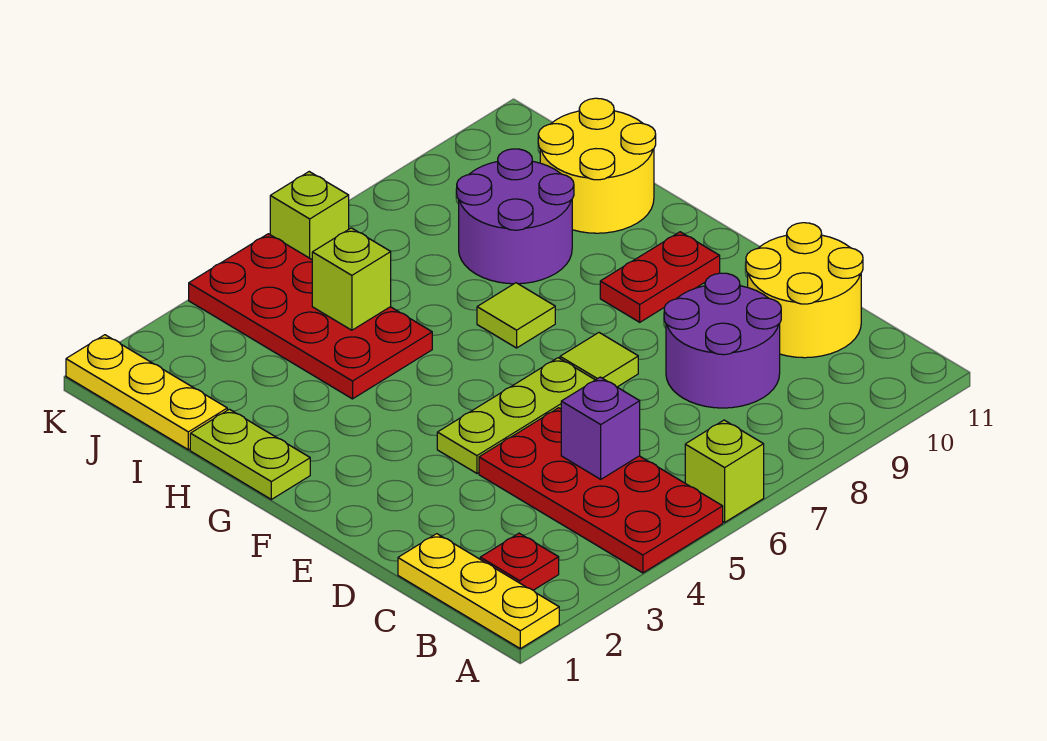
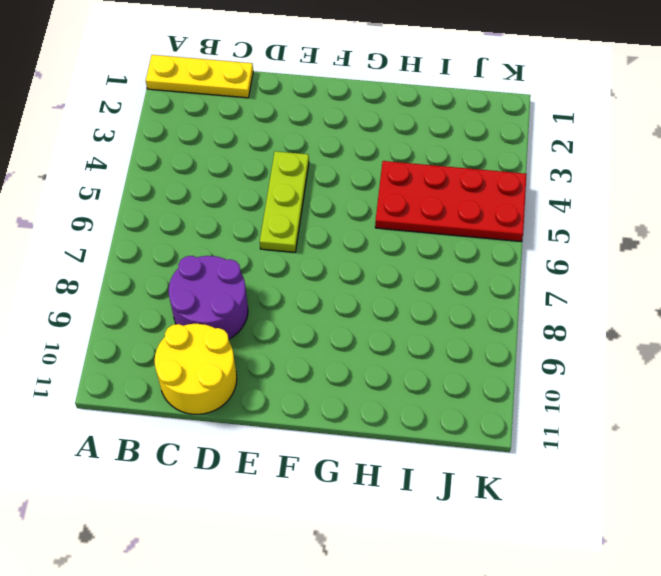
none -> red plate A4:D5 level 1
none -> lime brick A6 level 1
none -> red plate B2 level 1

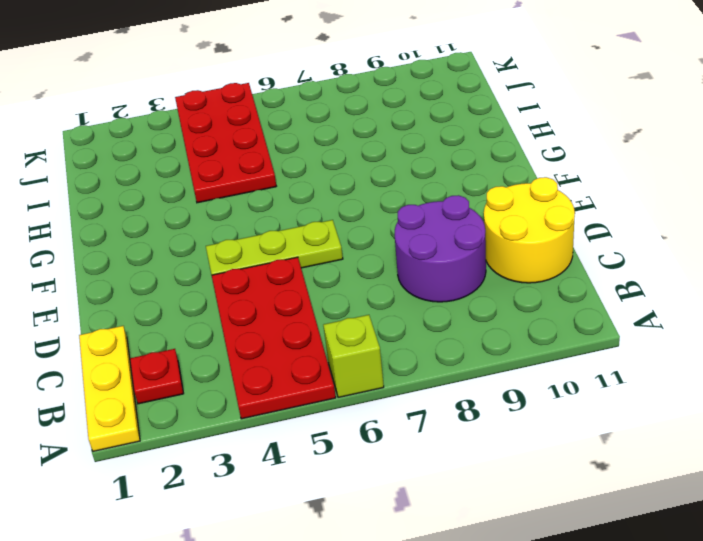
none -> lime tile E7 level 1
none -> red plate F9:F10 level 1
none -> lime plate G1:H1 level 1

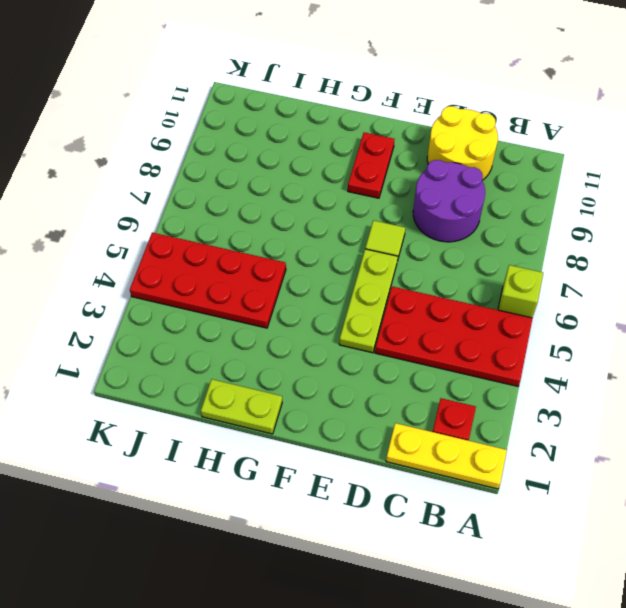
none -> lime tile G7 level 1
none -> purple round brick H8:I9 level 1
none -> yellow round brick H10:I11 level 1

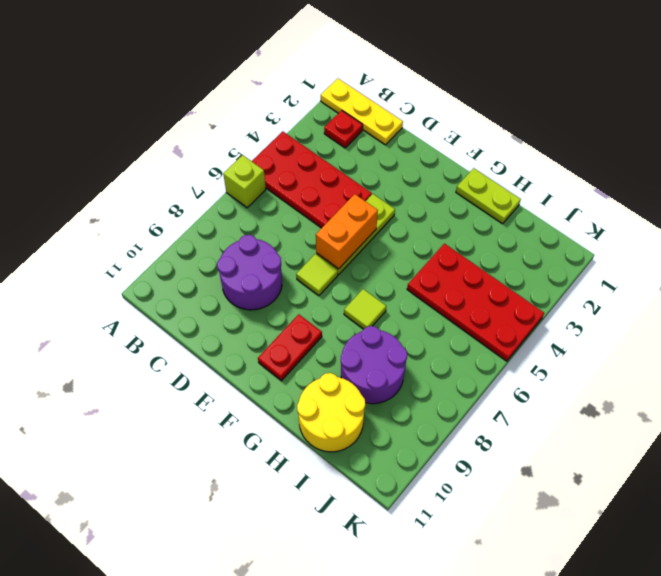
orange brick E5:E6 level 2 -> none
none -> yellow round brick C10:D11 level 1
none -> yellow plate I1:K1 level 1
none -> lime brick K6 level 1

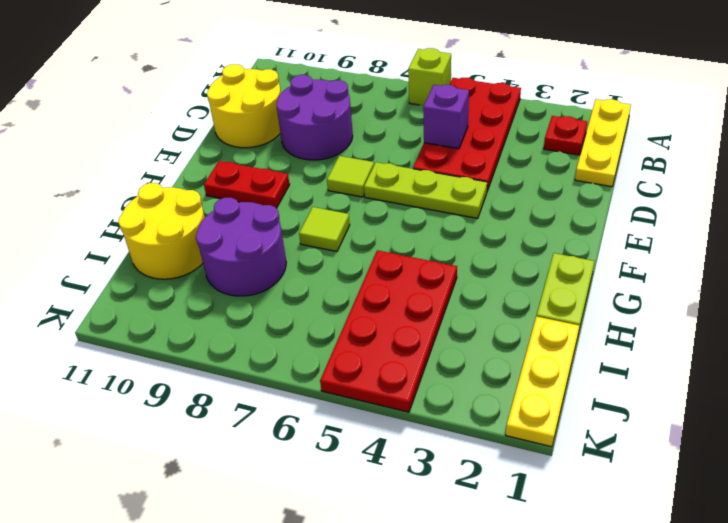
none -> lime brick K6 level 1
none -> lime brick I5 level 2

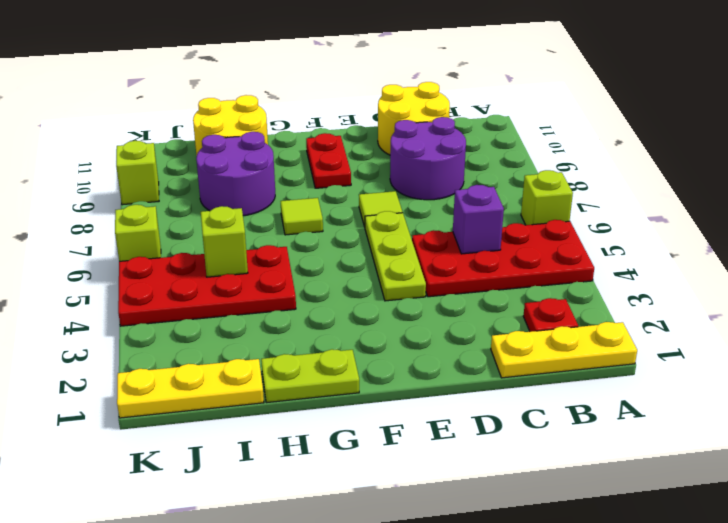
lime brick K9 level 1 -> none

